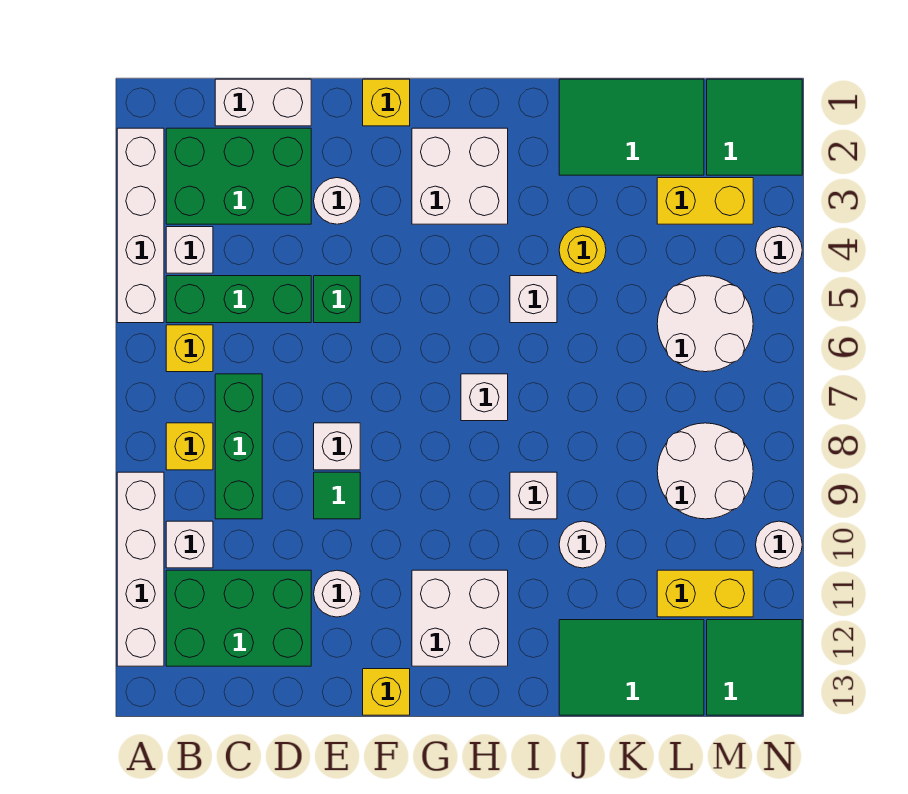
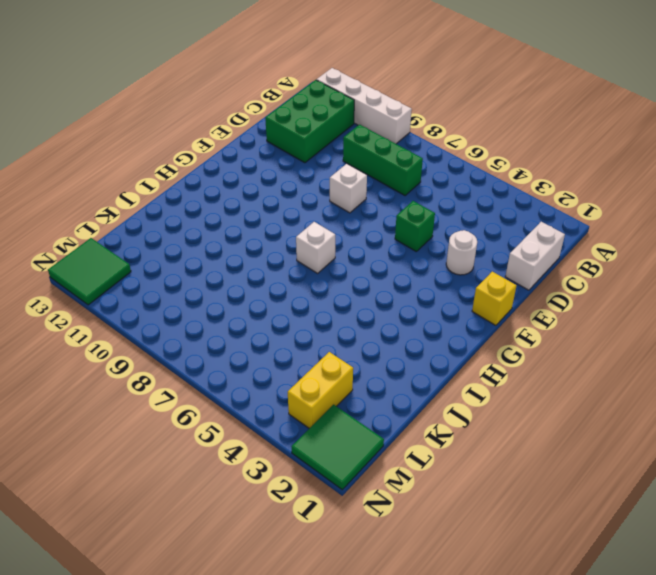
none -> white brick A2:A5 level 1
none -> green brick B2:D3 level 1
none -> white brick B4 level 1
none -> green brick B5:D5 level 1

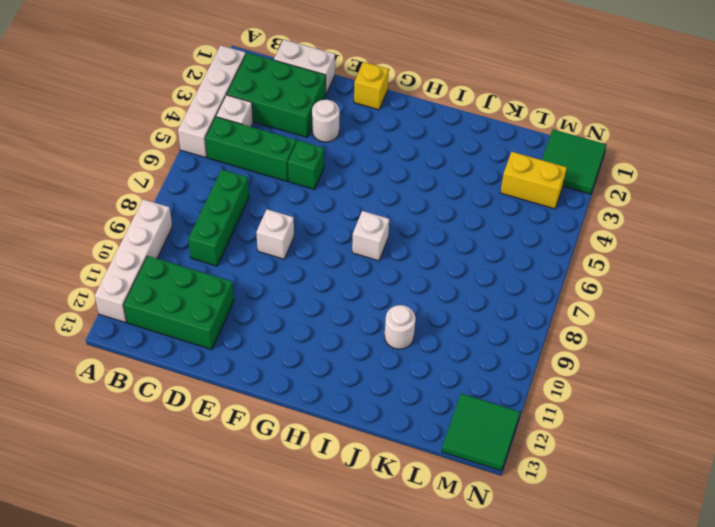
none -> yellow brick B6 level 1
none -> yellow brick B8 level 1
none -> white brick B10 level 1
none -> green tile E9 level 1

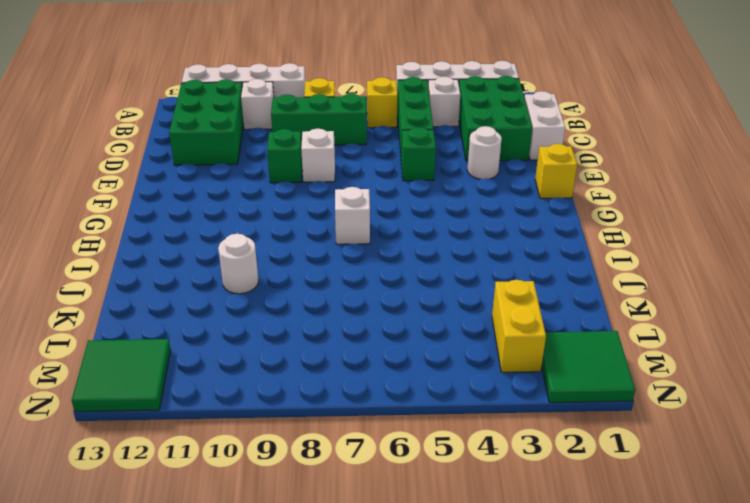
green brick E9 level 1 -> green tile E9 level 1
none -> white round brick E11 level 1
none -> yellow brick F13 level 1
none -> white brick G2:H3 level 1
none -> white brick G11:H12 level 1

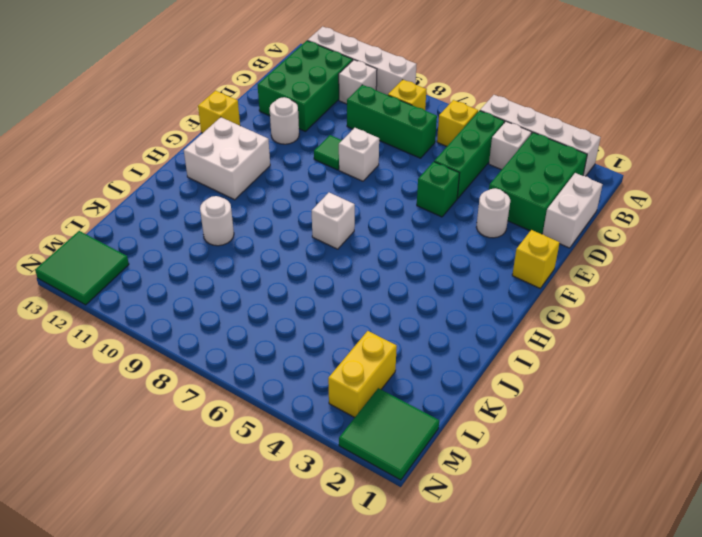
none -> white brick G2:H3 level 1
none -> white brick I5 level 1
none -> white brick I9 level 1
none -> green tile J1:L2 level 1

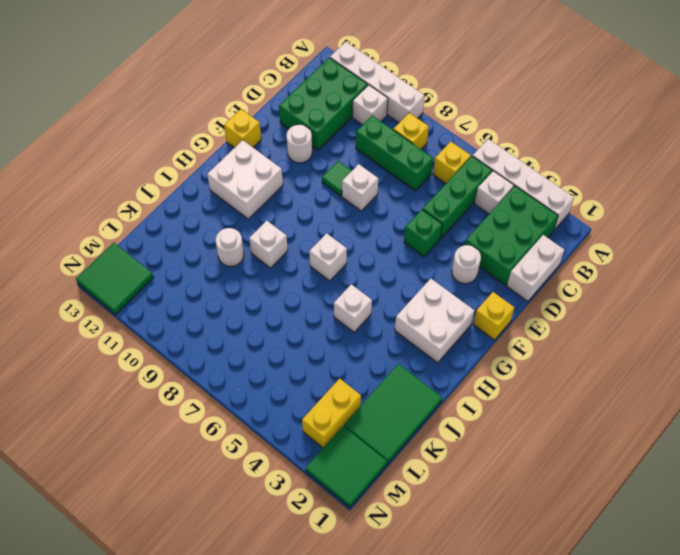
none -> yellow round brick J4 level 1
none -> green tile J12:L13 level 1
none -> white round brick L5:M6 level 1
none -> white round brick L8:M9 level 1

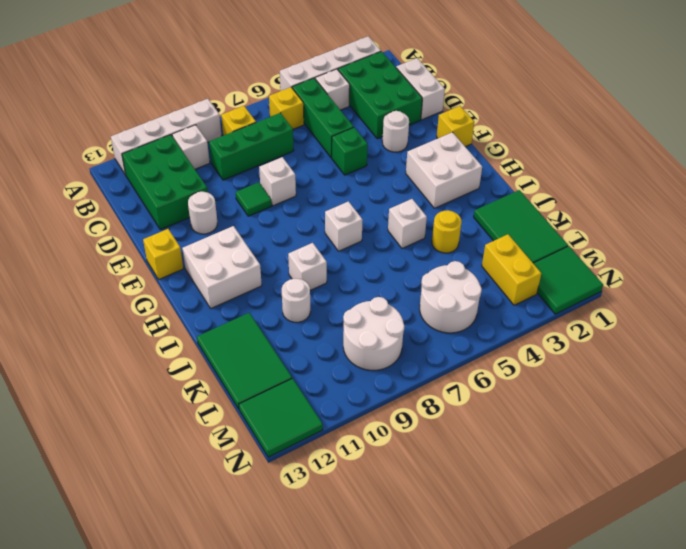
none -> yellow brick L11:M11 level 1
none -> white round brick N4 level 1
none -> white round brick N10 level 1

